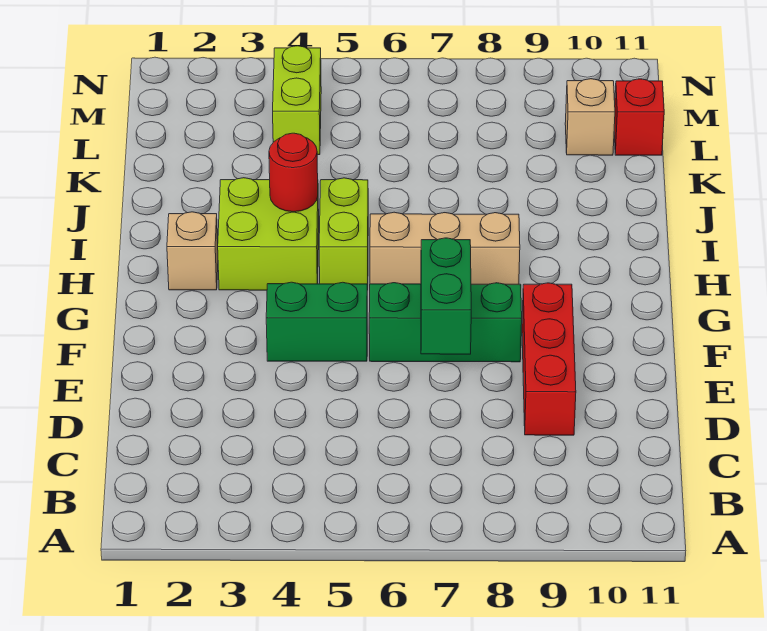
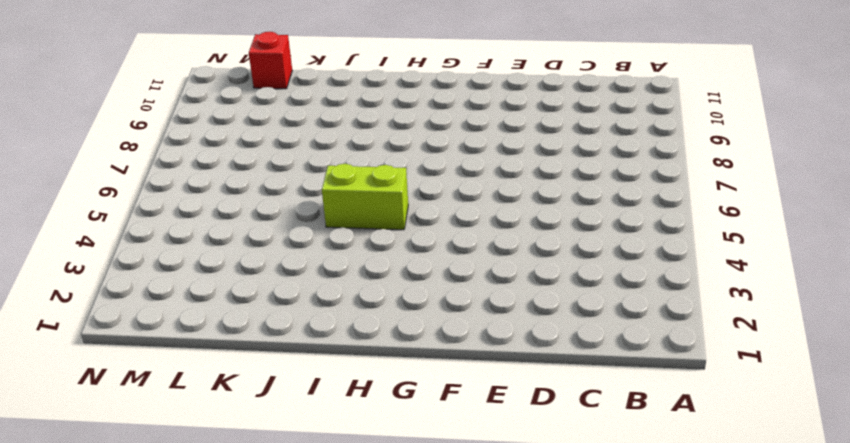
none -> red brick D9:F9 level 1
none -> green brick F4:F5 level 1
none -> green brick F6:F8 level 1

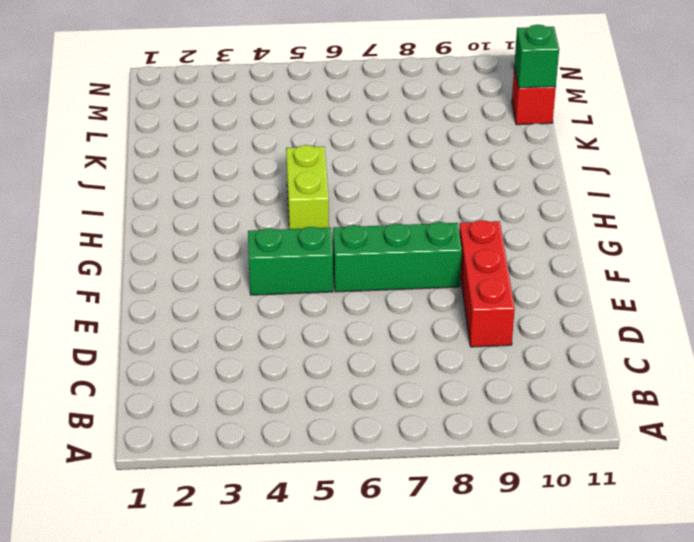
green brick L11 level 2 -> none
none -> tan brick H2 level 1
none -> lime brick H3:I4 level 1
none -> tan brick H6:H8 level 1

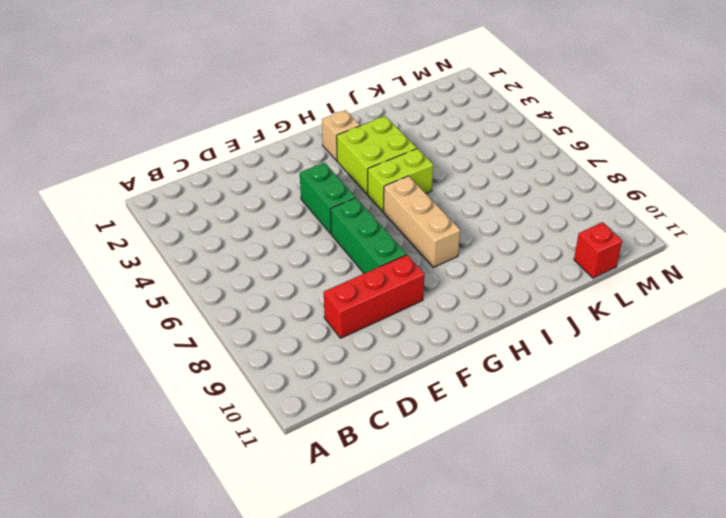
none -> lime brick L4:M4 level 1
none -> tan brick L10 level 1
none -> green brick E7:F7 level 2

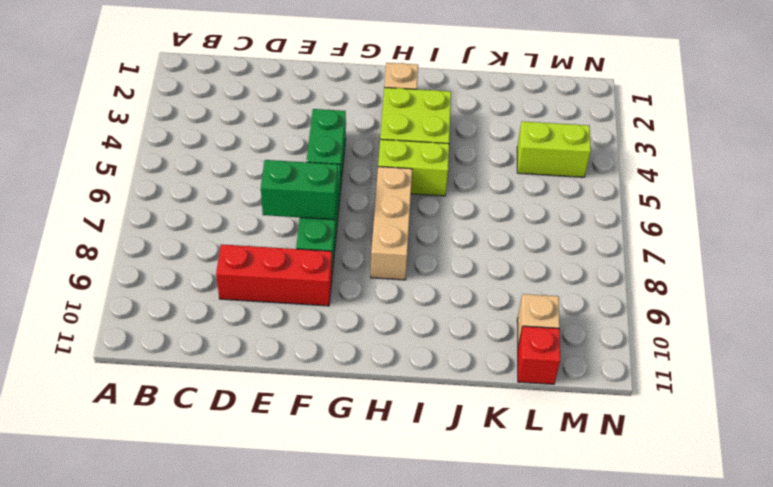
none -> red round brick I4 level 2

